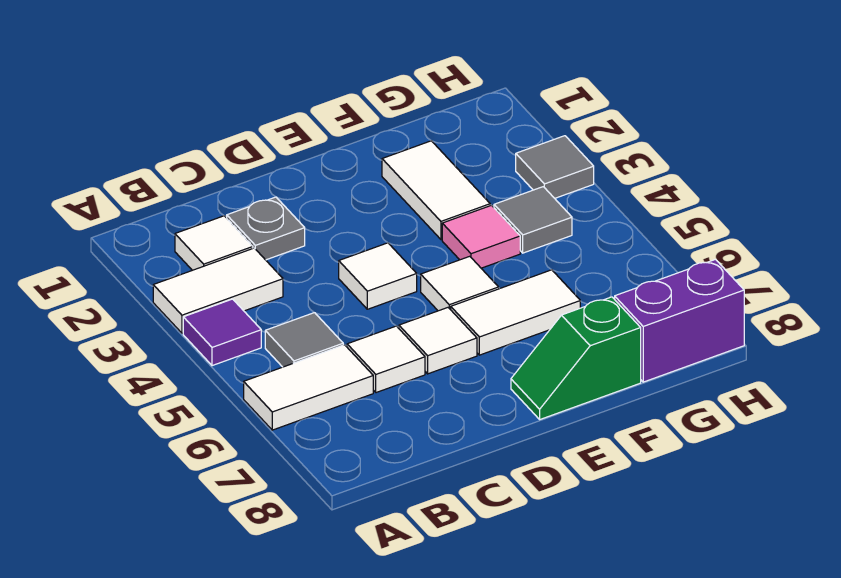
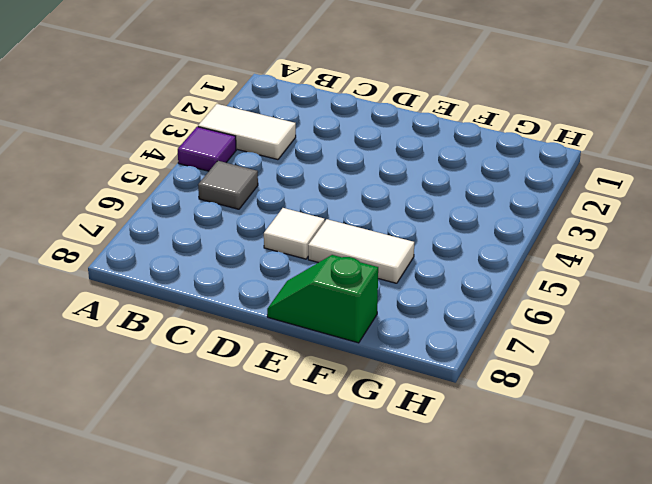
none -> white tile A6:B6 level 1
none -> white tile B2 level 1
none -> grey plate C2 level 1

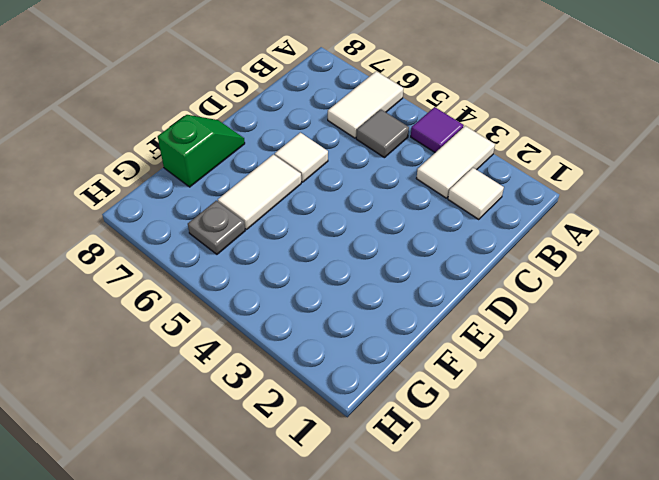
grey plate G6 level 1 -> grey plate C2 level 1
none -> white tile C6 level 1
none -> white tile D4 level 1
none -> white tile E5 level 1

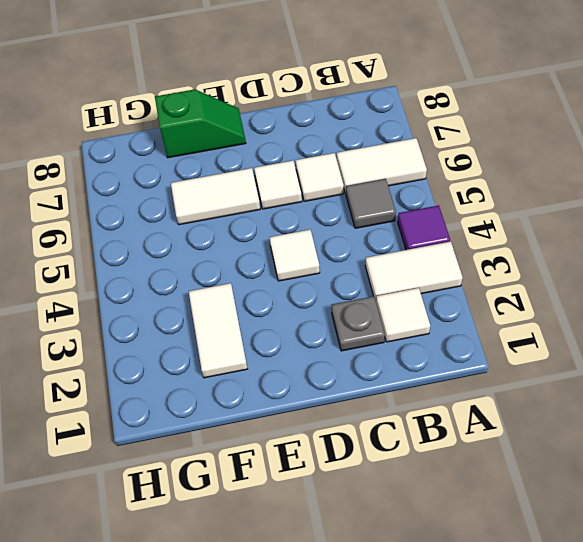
none -> white tile E5 level 1
none -> pink tile F4 level 1
none -> grey tile G4 level 1

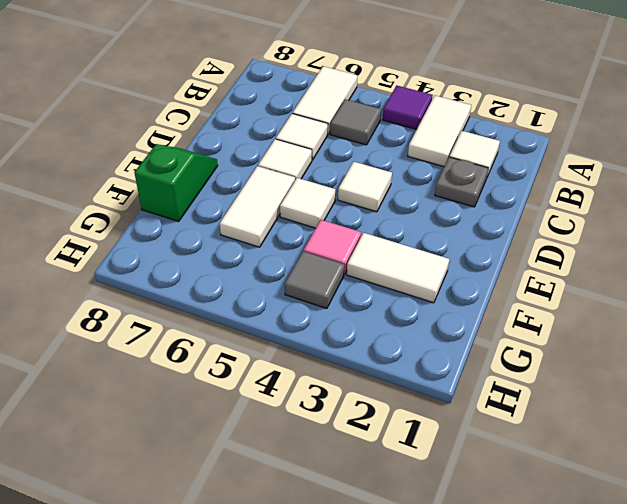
none -> purple brick G8:H8 level 1
none -> grey tile H3 level 1

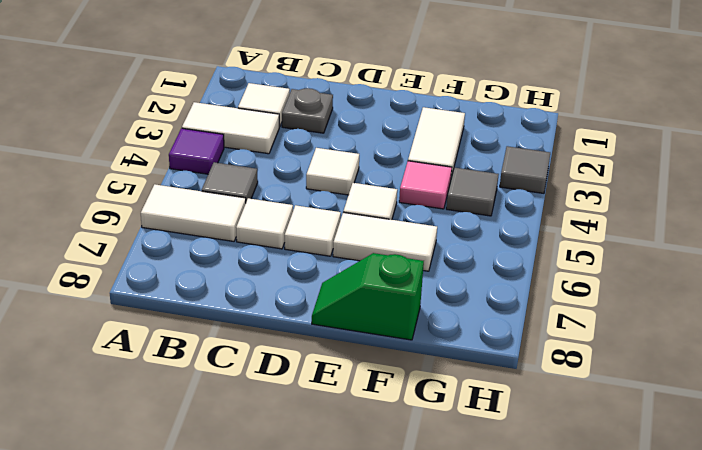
none -> purple brick G8:H8 level 1

